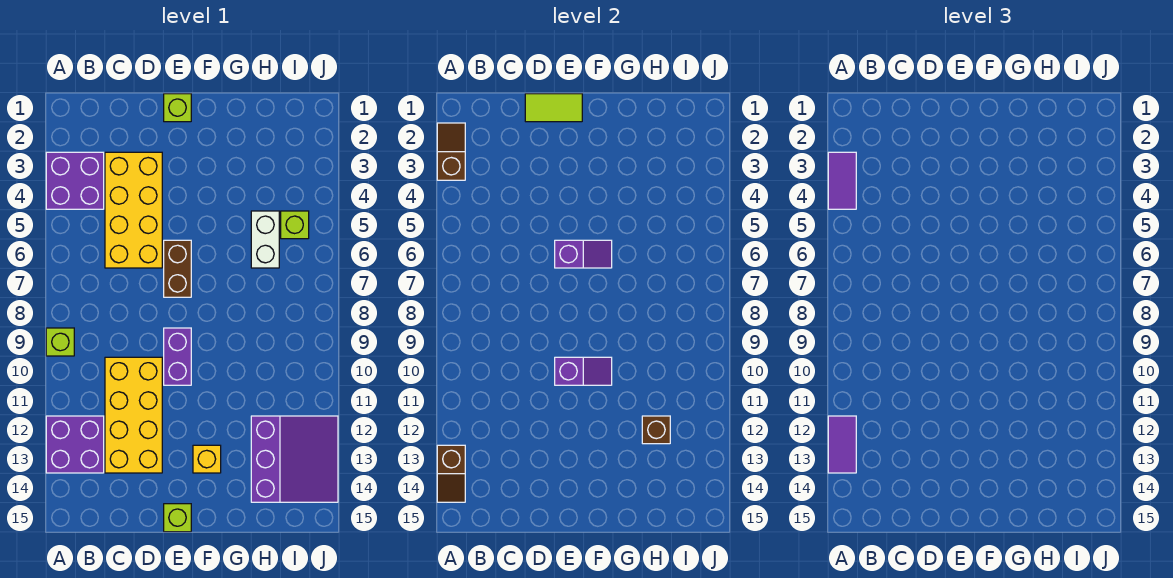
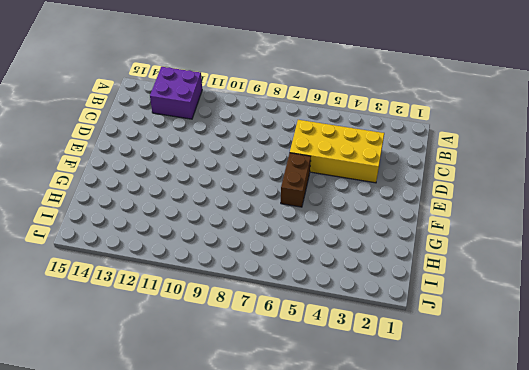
brown brick E6:F6 level 1 -> brown brick E6:E7 level 1
none -> purple brick A3:B4 level 1
none -> lime brick A9 level 1
none -> yellow brick C10:D13 level 1

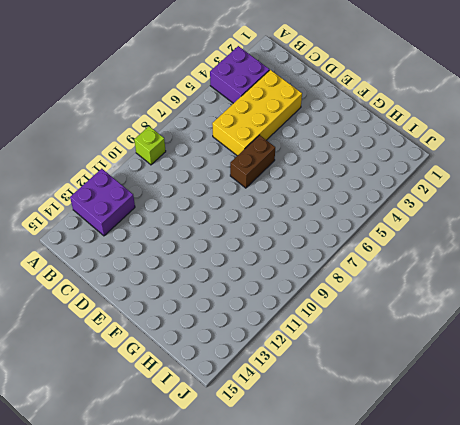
none -> yellow brick C10:D13 level 1
none -> lime brick E1 level 1
none -> purple brick E9:E10 level 1

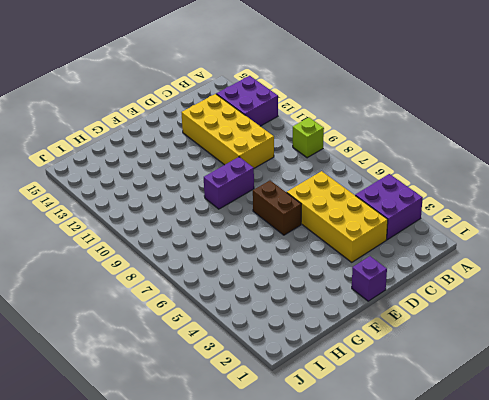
purple brick E1 level 1 -> lime brick E1 level 1
purple brick E9:F9 level 1 -> purple brick E9:E10 level 1
none -> lime brick E15 level 1
none -> yellow brick F13 level 1
none -> white brick H5:H6 level 1

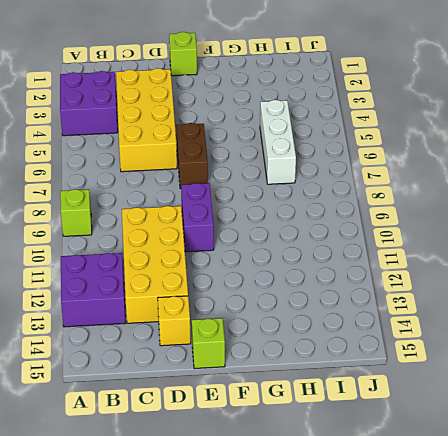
yellow brick D14 level 1 -> yellow brick F13 level 1
white brick H5:H7 level 1 -> white brick H5:H6 level 1
none -> purple slope H12:J14 level 1 top H
none -> lime brick I5 level 1
none -> brown slope A2:A3 level 2 top 3

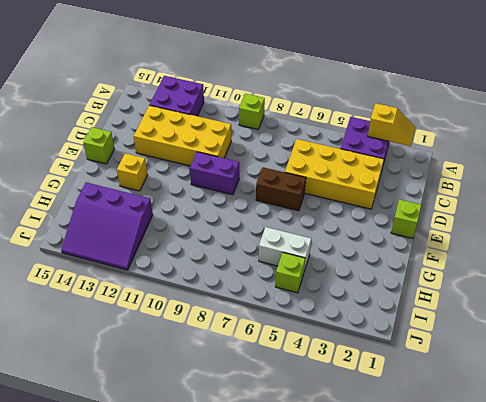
yellow slope A2:A3 level 2 top 3 -> brown slope A2:A3 level 2 top 3
none -> brown slope A13:A14 level 2 top 13
none -> lime tile D1:E1 level 2
none -> purple slope E6:F6 level 2 top E

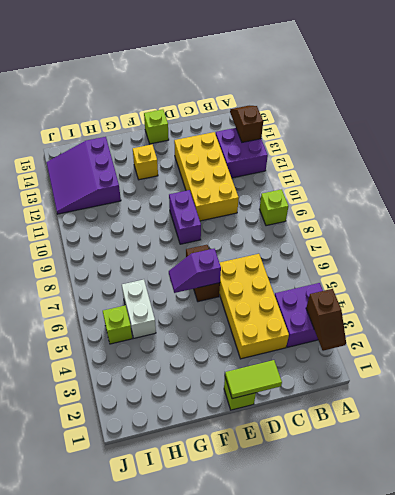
none -> purple slope E10:F10 level 2 top E
none -> brown brick H12 level 2
none -> purple tile A3:A4 level 3

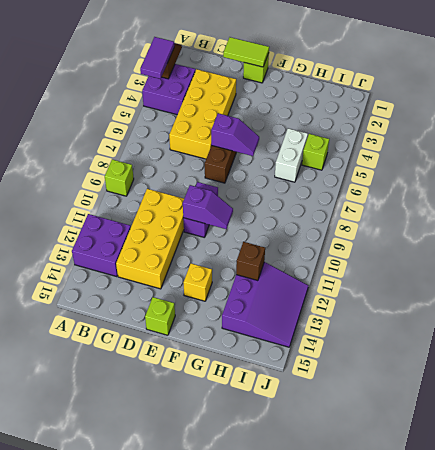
none -> brown slope A13:A14 level 2 top 13
none -> purple tile A12:A13 level 3

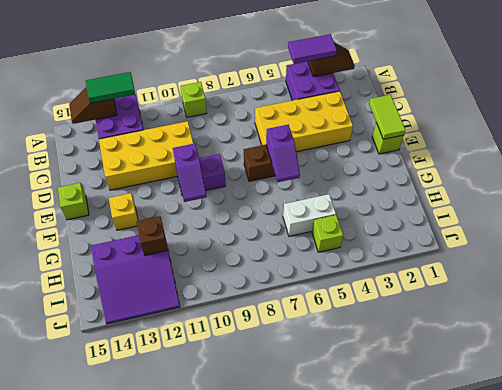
green tile A12:A13 level 3 -> purple tile A12:A13 level 3

